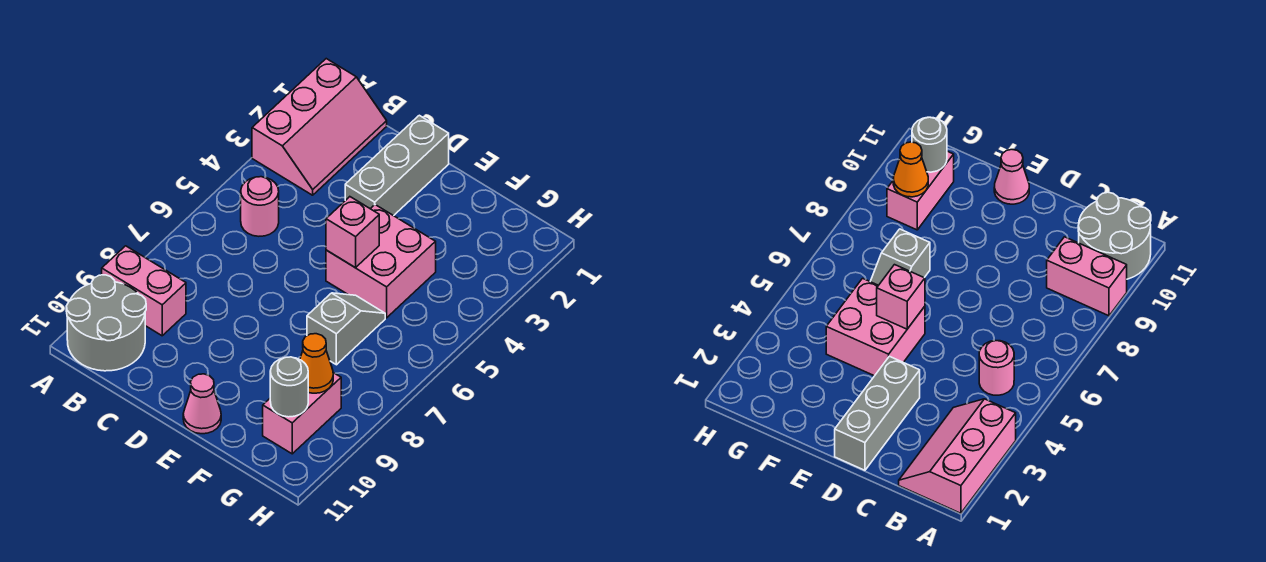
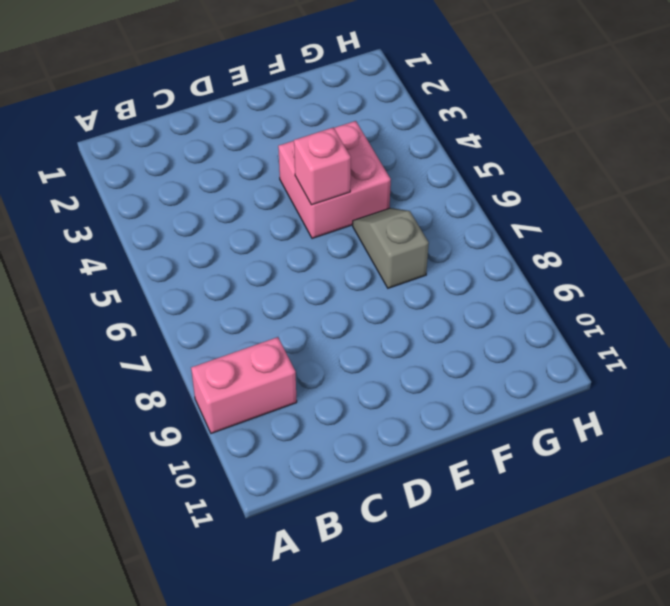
none -> pink slope A1:B3 level 1 top A
none -> grey round brick A10:B11 level 1
none -> pink round brick B5 level 1

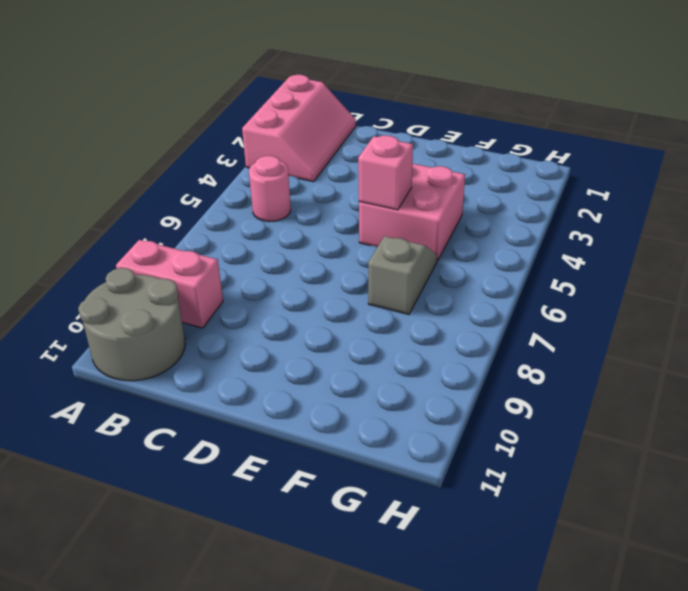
none -> grey brick D1:D3 level 1
none -> pink cone E11 level 1
none -> pink brick G9:G10 level 1

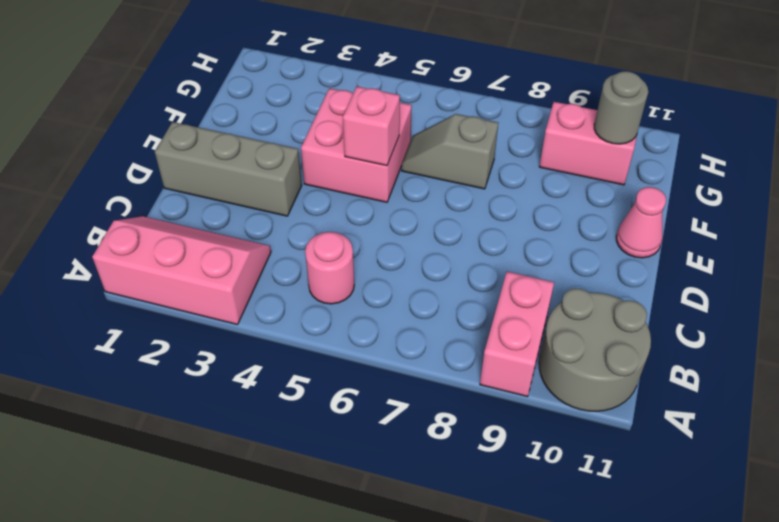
none -> orange cone G9 level 2

